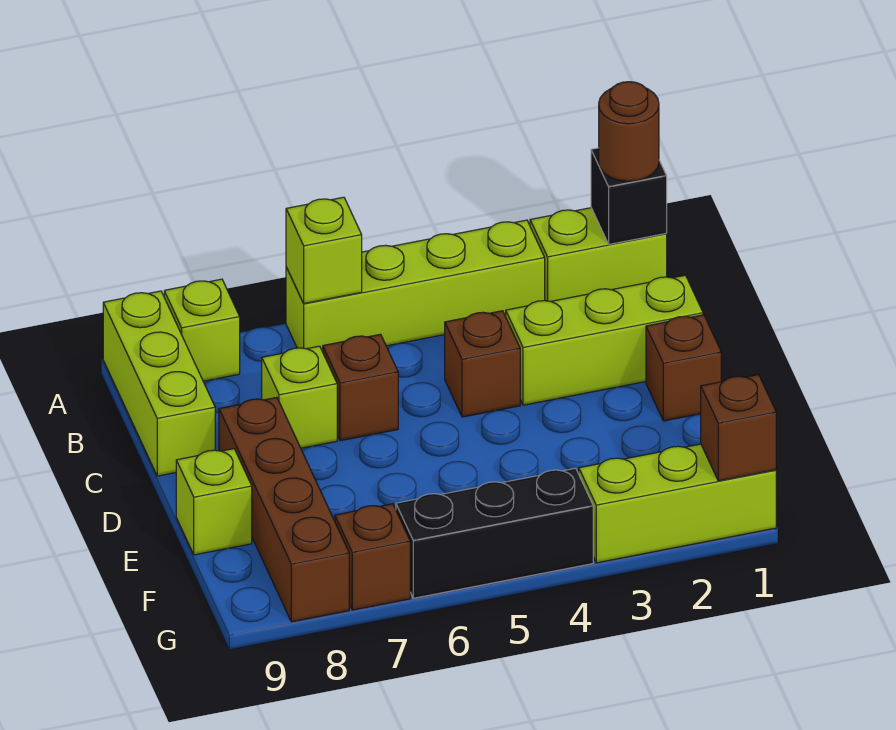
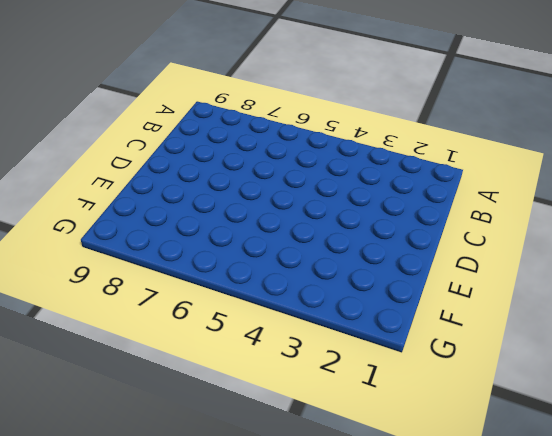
none -> lime brick A1:A2 level 1
none -> lime brick A3:A6 level 1
none -> lime brick A8 level 1

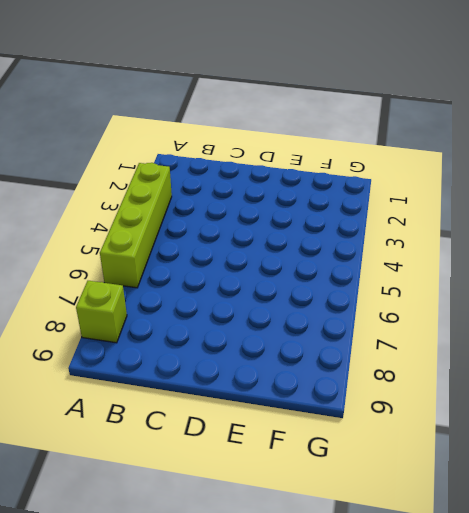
none -> lime brick A1:A2 level 1
none -> lime brick A9:C9 level 1
none -> lime brick C1:C3 level 1

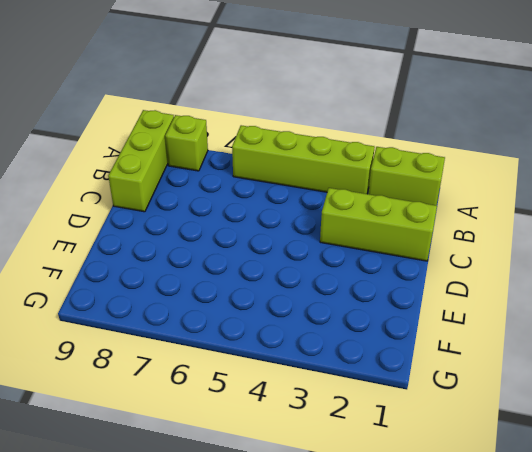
none -> brown brick C4 level 1
none -> brown brick C6 level 1
none -> lime brick C7 level 1

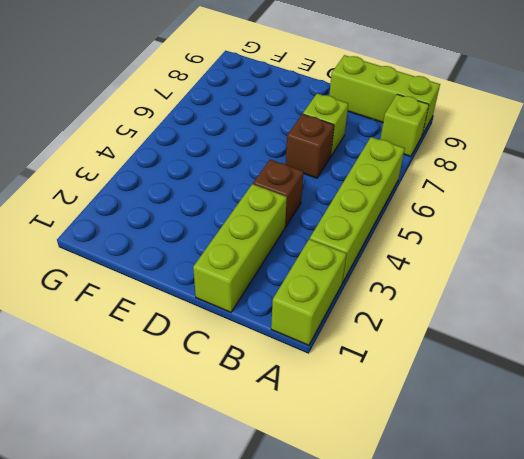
none -> brown brick D1 level 1
none -> brown brick D8:G8 level 1
none -> lime brick E9 level 1

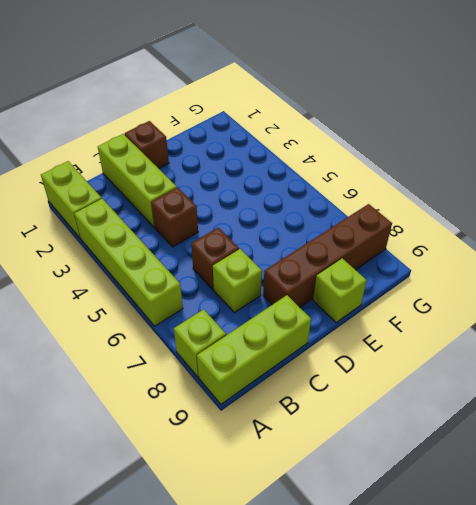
none -> lime brick G1:G3 level 1
none -> black brick G4:G6 level 1
none -> brown brick G7 level 1

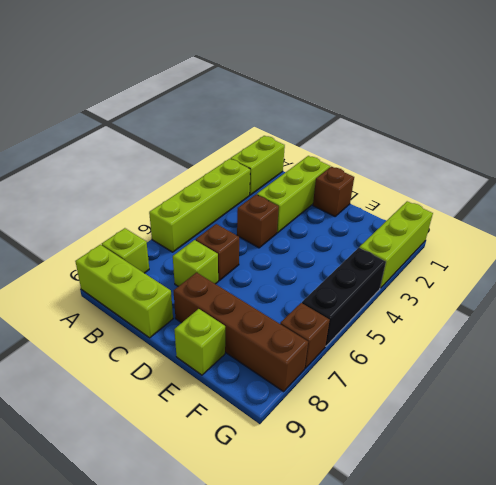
none -> black brick A1 level 2
none -> lime brick A6 level 2
none -> brown brick G1 level 2

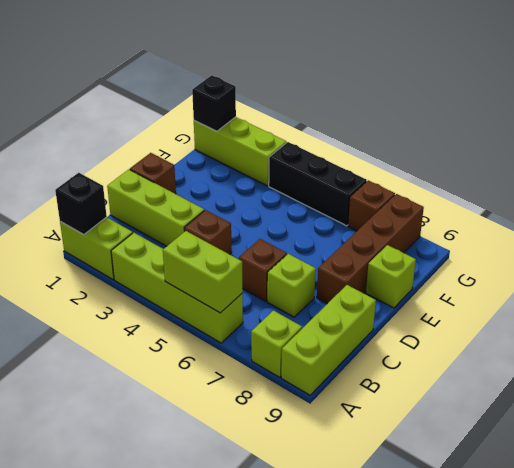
lime brick A5:A6 level 2 -> lime brick A6 level 2
black brick G1 level 2 -> brown brick G1 level 2
none -> brown round brick A1 level 3

